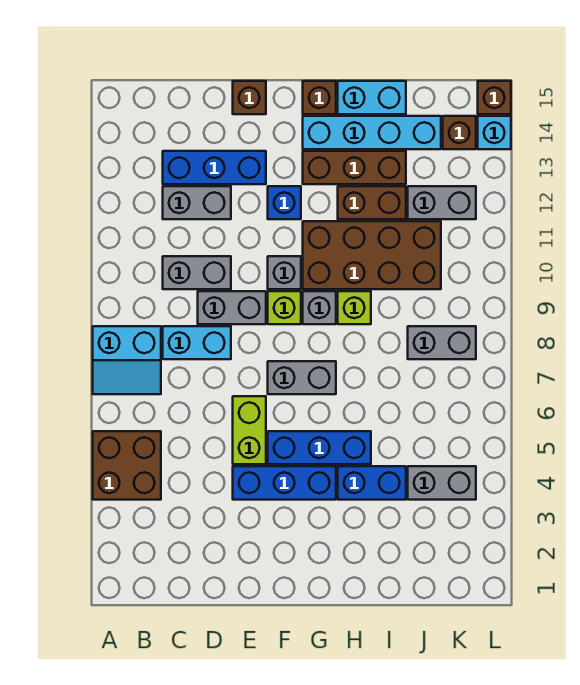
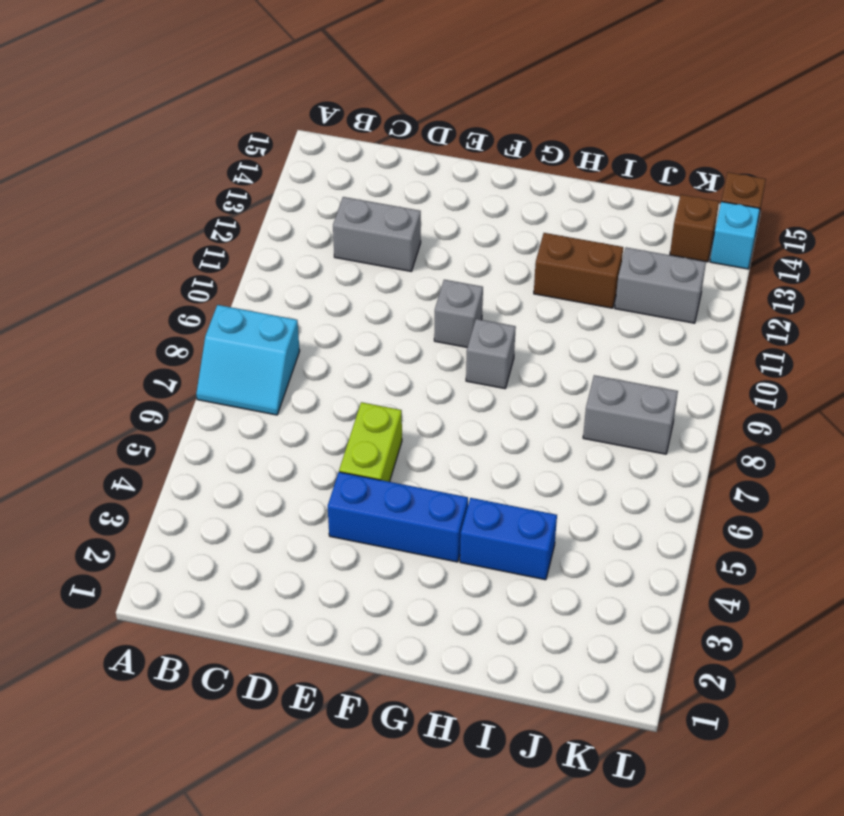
none -> brown brick A4:B5 level 1
none -> cyan brick C8:D8 level 1
none -> grey brick C10:D10 level 1
none -> blue brick C13:E13 level 1

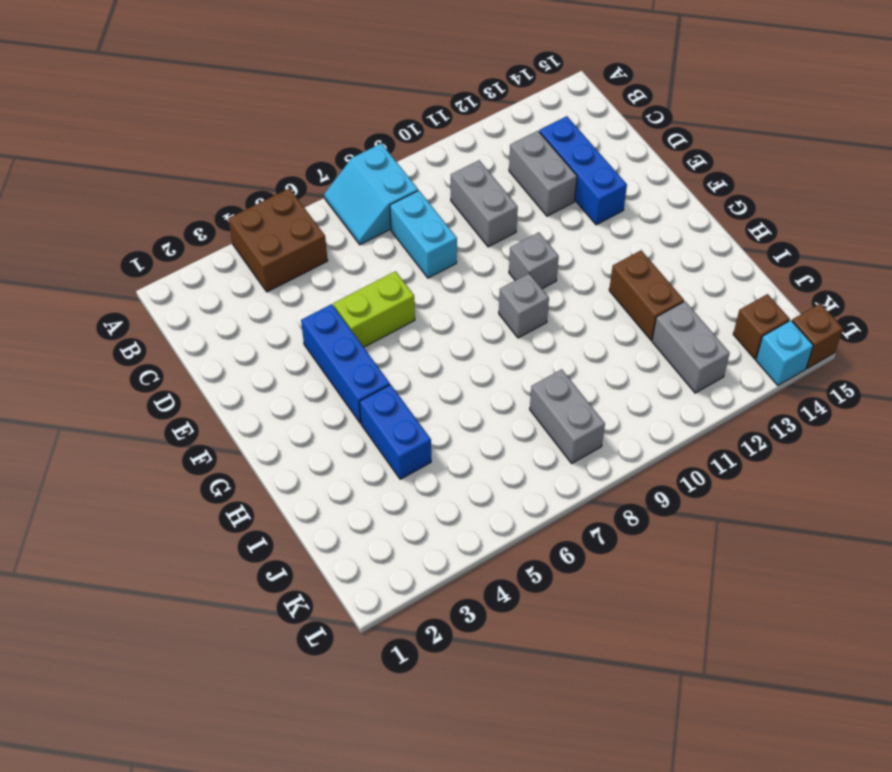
none -> grey brick D9:E9 level 1
none -> brown brick E15 level 1
none -> blue brick F5:H5 level 1
none -> grey brick F7:G7 level 1

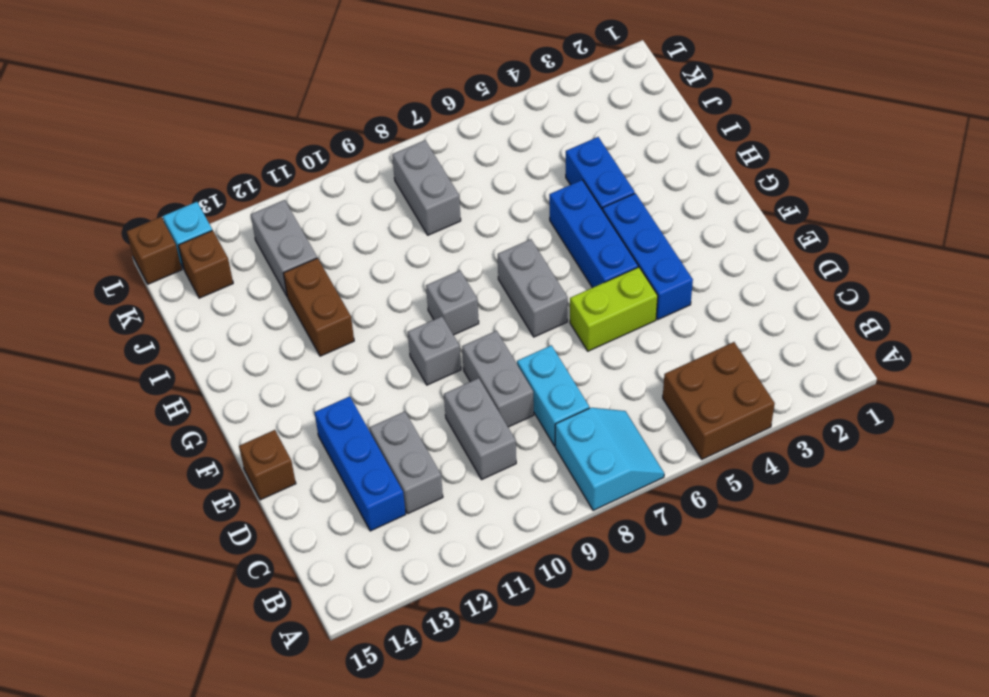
none -> lime brick F9 level 1
none -> blue brick F12 level 1
none -> brown brick G10:J11 level 1
none -> brown brick G13:I13 level 1

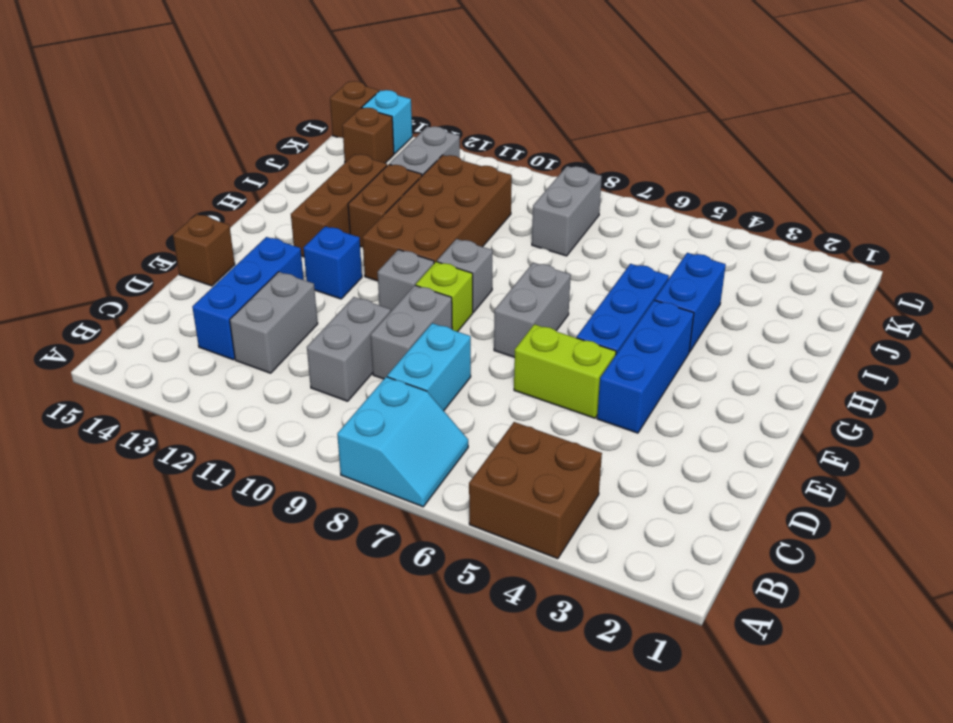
none -> cyan brick G14:J14 level 1
none -> brown brick G15 level 1
none -> lime brick H9 level 1
none -> cyan brick H15:I15 level 1

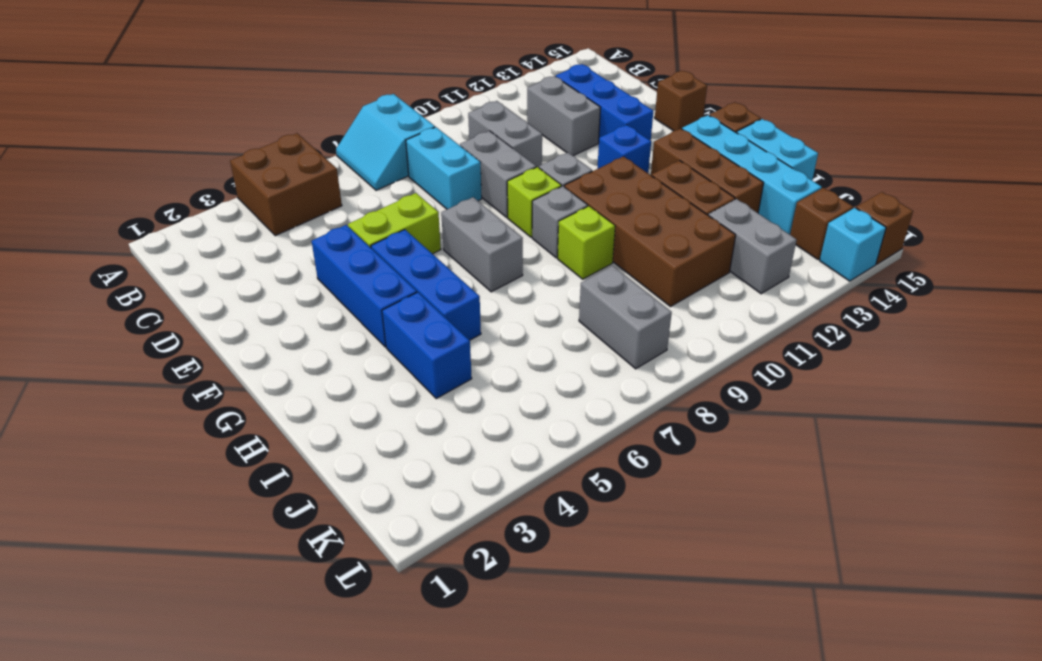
none -> grey brick J4:K4 level 1

